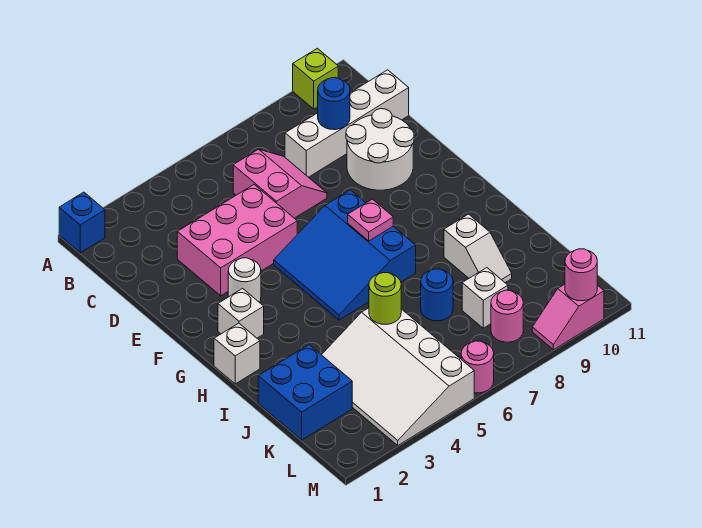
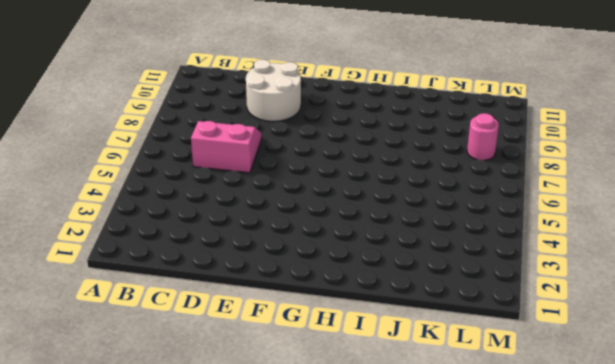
none -> blue brick A1 level 1
none -> lime brick A10 level 1
none -> white brick C8:C11 level 1

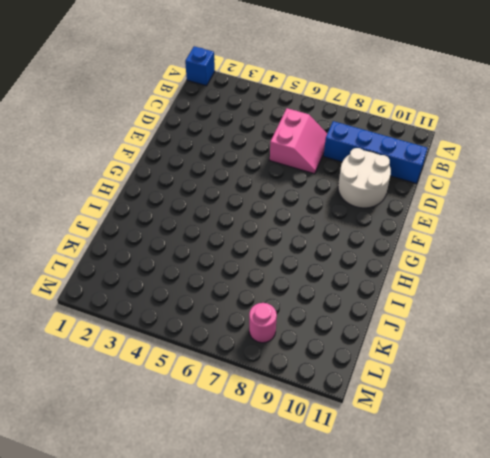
blue brick C8:C11 level 1 -> white brick C8:C11 level 1
none -> lime brick A10 level 1
none -> pink brick D3:E5 level 1
none -> white round brick F3 level 1

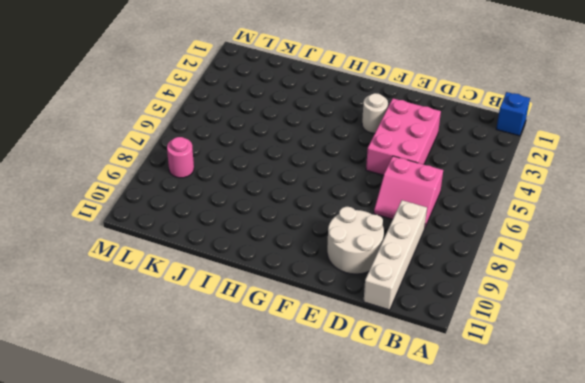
none -> lime brick A10 level 1
none -> blue slope F5:H7 level 1 top 7
none -> white brick G2 level 1

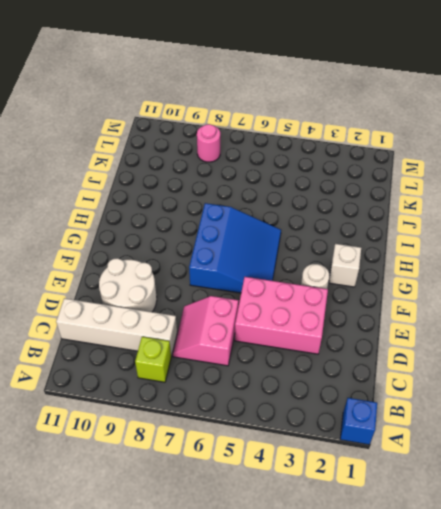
lime brick B8 level 1 -> lime brick A10 level 1
none -> white brick H1 level 1
none -> white slope I9:J9 level 1 top I
none -> blue brick J1:K2 level 1

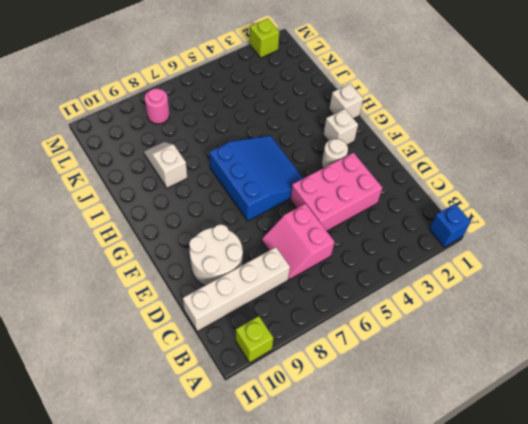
lime brick M2 level 1 -> none
none -> blue brick J1:K2 level 1
none -> white slope J3:M5 level 1 top 5
none -> blue round brick J7 level 1

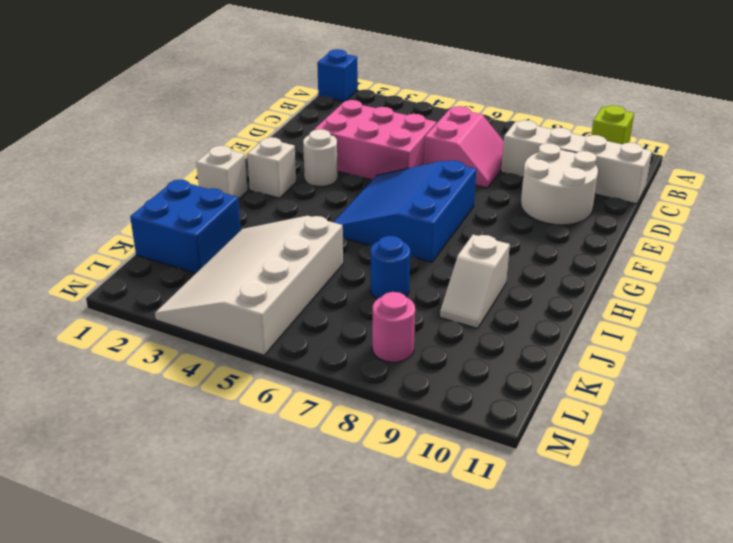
none -> white brick K8 level 1
none -> pink round brick M6 level 1
none -> pink slope M9:M10 level 1 top 10

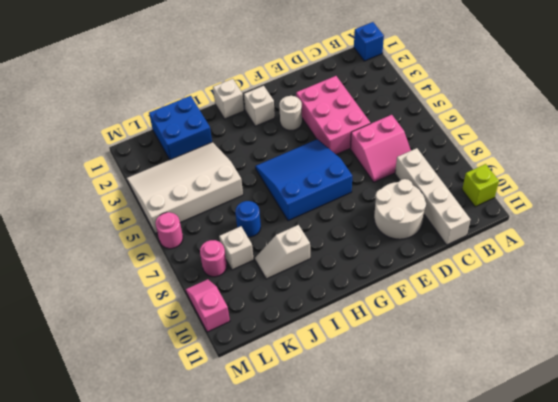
none -> blue round brick C9 level 2
none -> pink plate G7 level 2
none -> lime round brick J5 level 2

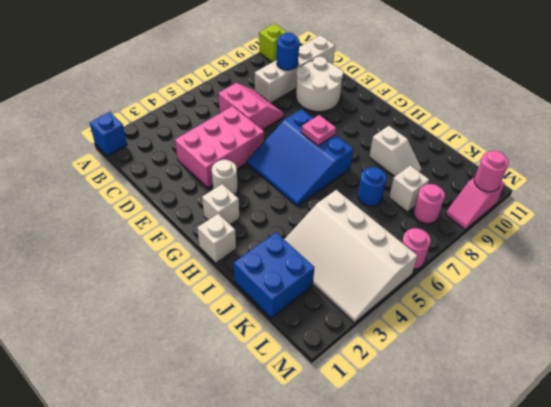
none -> lime round brick J5 level 2

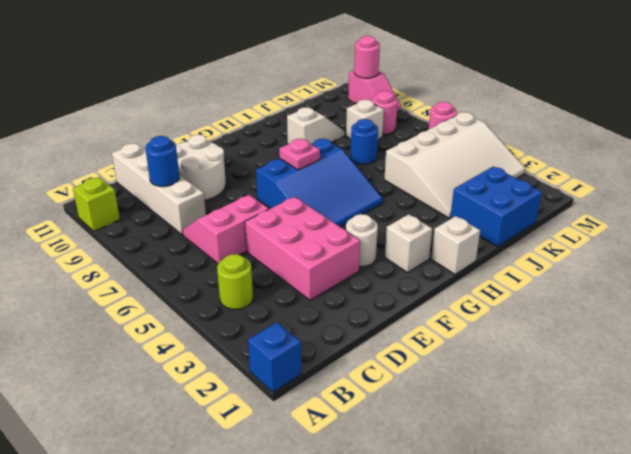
lime round brick B4 level 1 -> lime round brick J5 level 2

